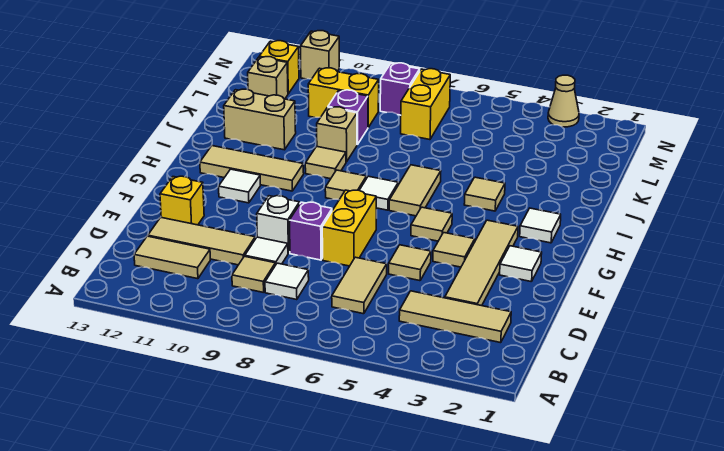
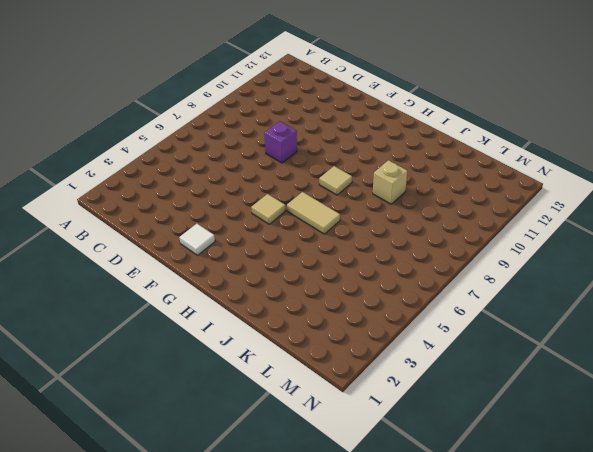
none -> tan tile C2:C4 level 1
none -> tan tile C6:D6 level 1
none -> white tile C8 level 1
none -> tan tile C9 level 1

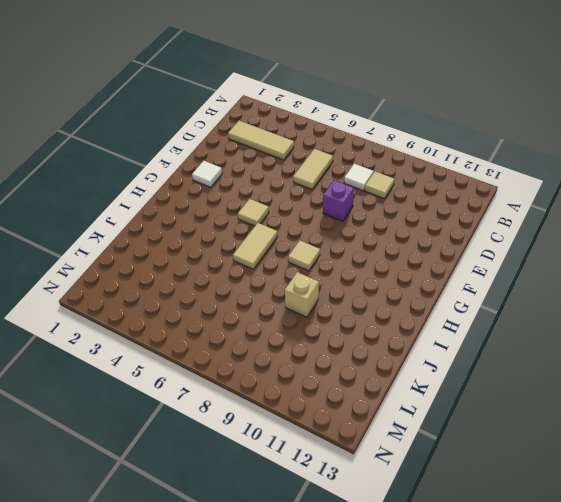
none -> tan tile C11:C12 level 1
none -> tan tile D3:G3 level 1
none -> white tile D9 level 1
none -> tan tile D10:D12 level 1

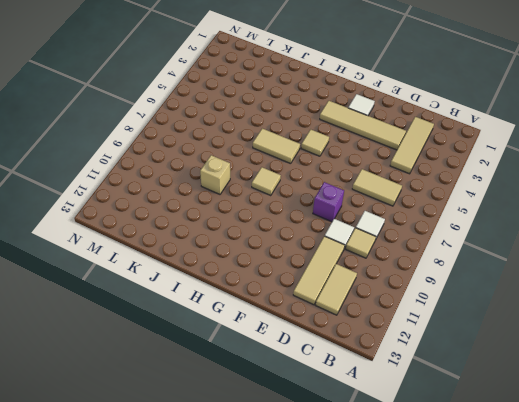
none -> tan tile E5 level 1
none -> yellow brick E7:F7 level 1
none -> white brick E9 level 1
none -> yellow brick E12 level 1

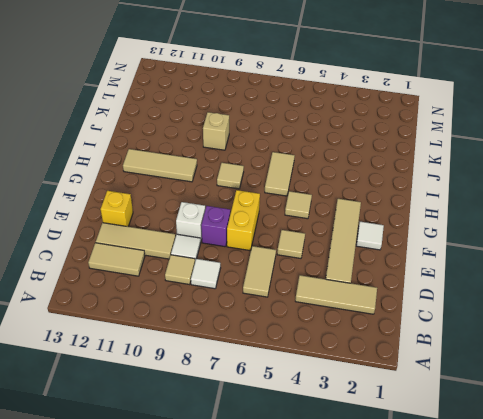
none -> tan tile F4 level 1
none -> white tile G11 level 1
none -> white tile H2 level 1
none -> white tile H7 level 1

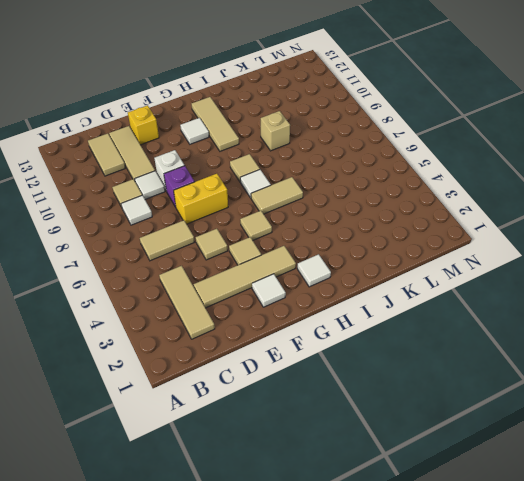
none -> tan tile I4 level 1
none -> tan tile I9 level 1
none -> tan brick J11:J12 level 1
none -> purple brick K9 level 1

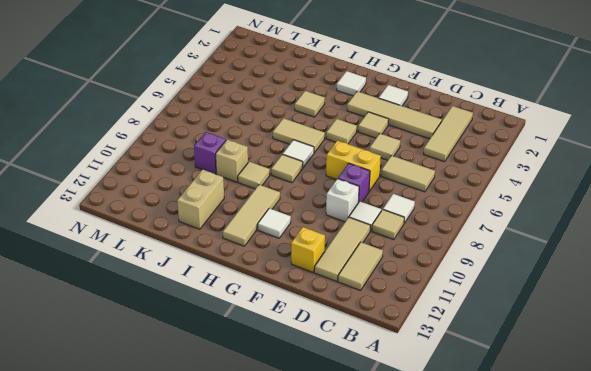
none -> yellow brick L7:M7 level 1
none -> yellow brick L9:L10 level 1
none -> tan brick L12 level 1
none -> purple brick M8 level 1

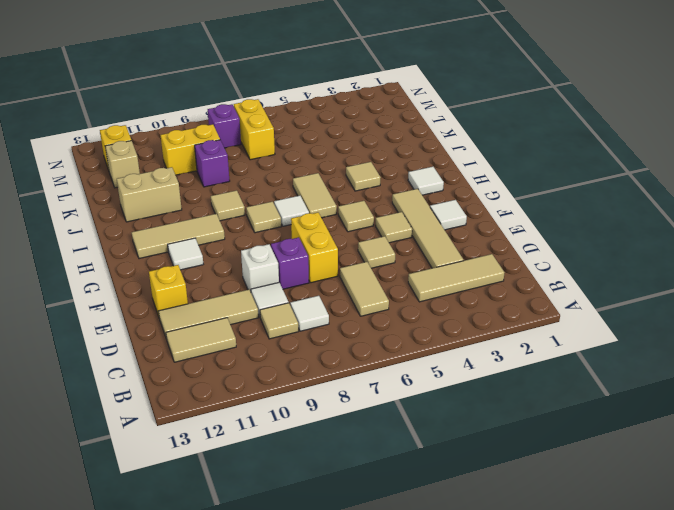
none -> tan brick J9 level 1
none -> tan cone N3 level 1
none -> tan brick N11 level 1

